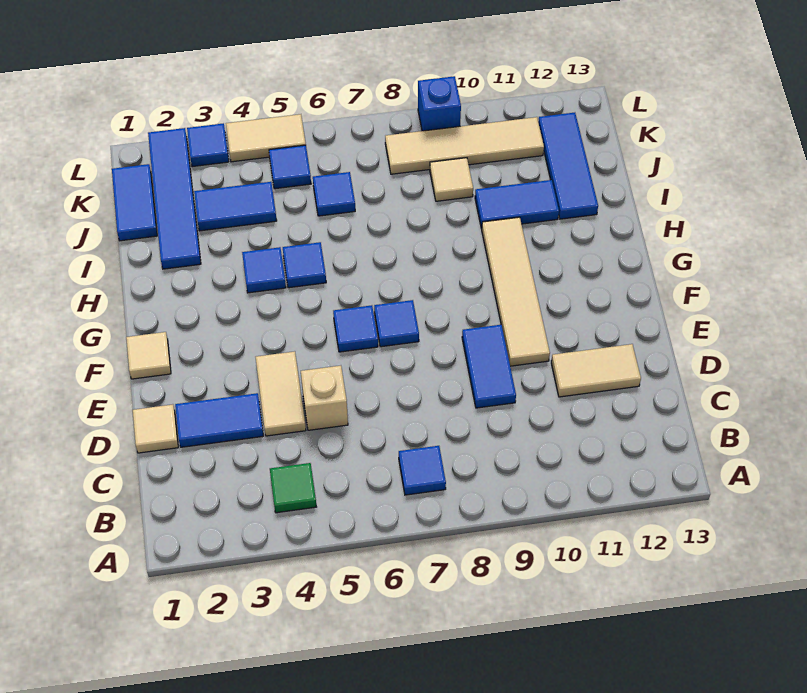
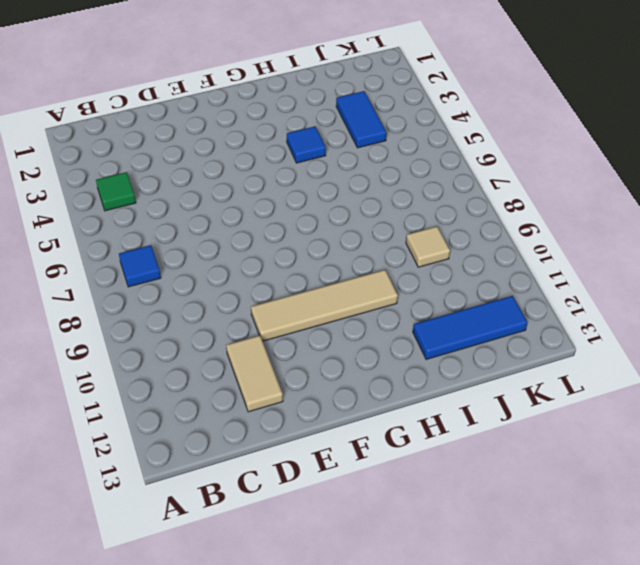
none -> tan tile D1 level 1
none -> blue tile D2:D3 level 1
none -> tan tile D4:E4 level 1

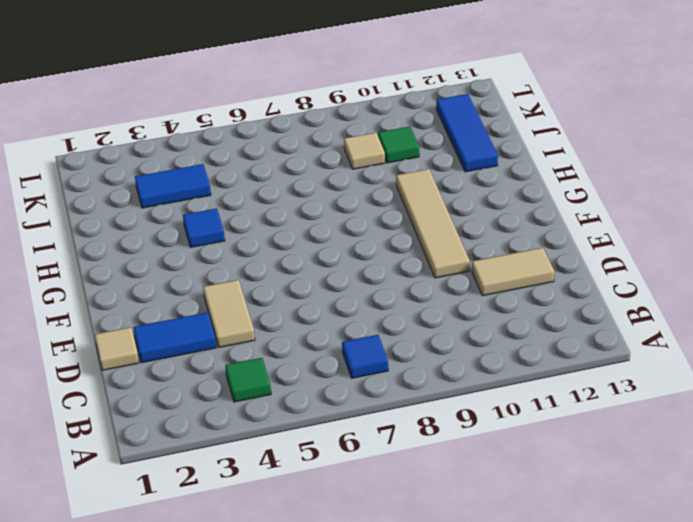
green tile J10 level 1 -> none
none -> tan brick D5 level 1
none -> blue tile D9:E9 level 1
none -> tan tile F1 level 1

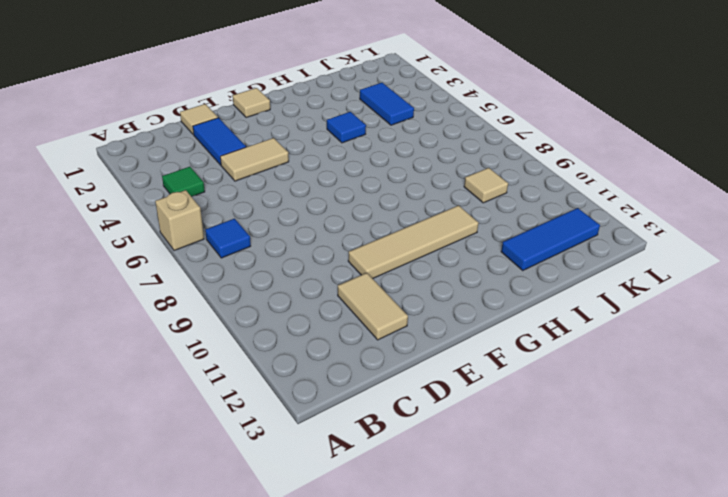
tan brick A6 level 1 -> tan brick D5 level 1
none -> blue tile D9:E9 level 1
none -> blue tile F6 level 1
none -> blue tile F7 level 1

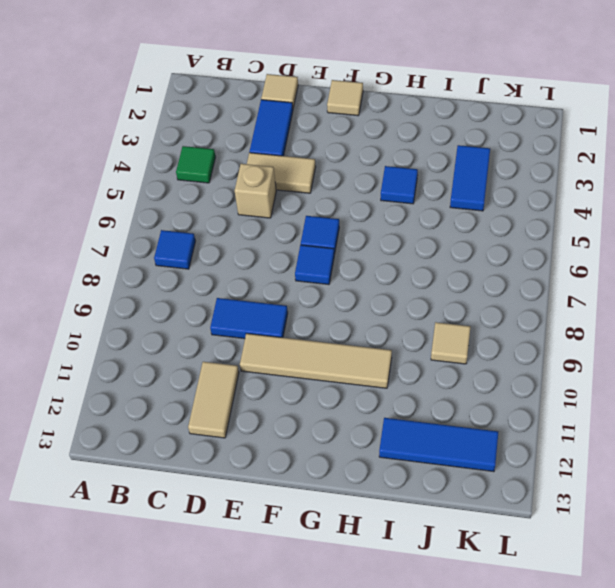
none -> blue tile H5 level 1
none -> blue tile I2:L2 level 1
none -> blue tile I10:I11 level 1

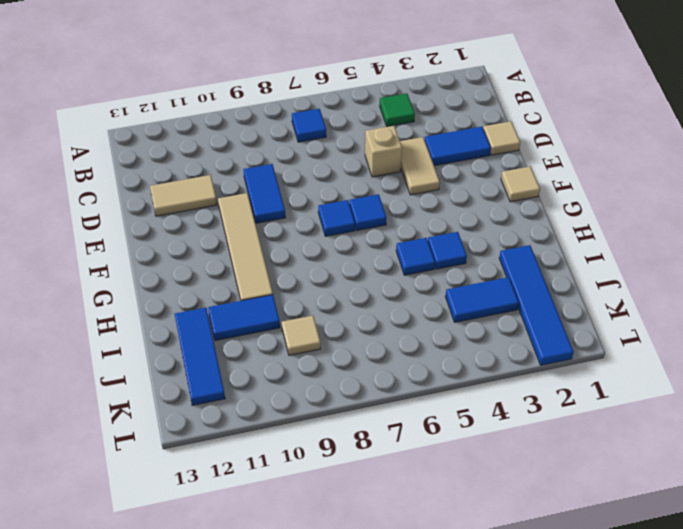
none -> blue tile J1:K1 level 1
none -> blue tile J6 level 1
none -> blue tile K5 level 1

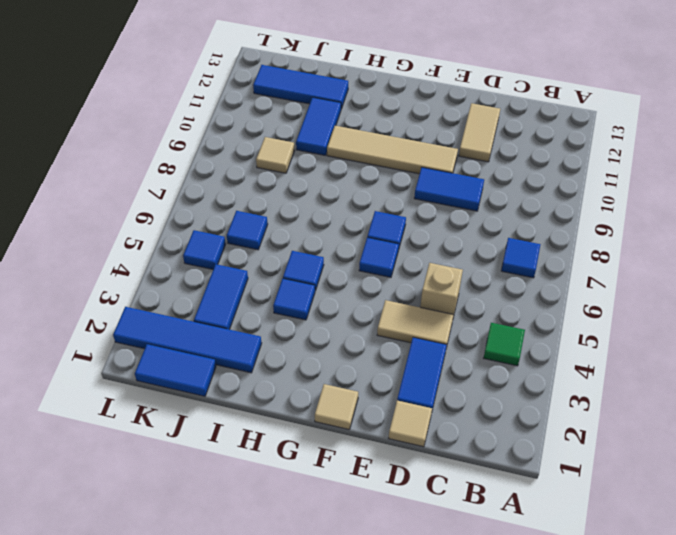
none -> tan tile K8:K11 level 1
none -> blue tile L3 level 1
none -> tan tile L4:L5 level 1

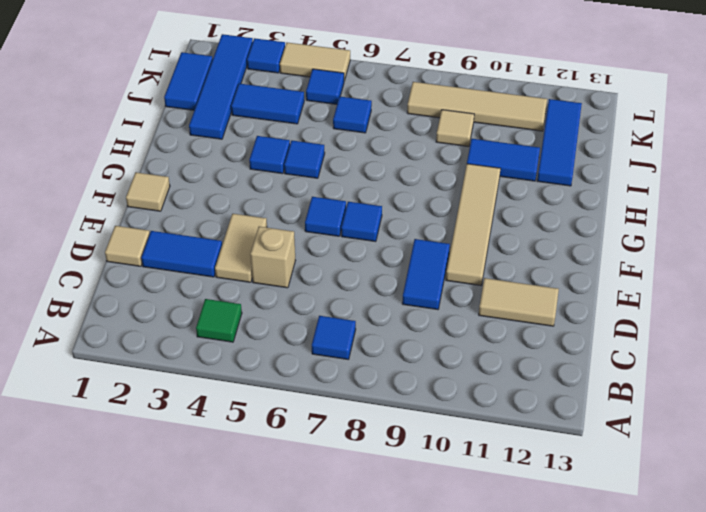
none -> blue brick L9 level 1

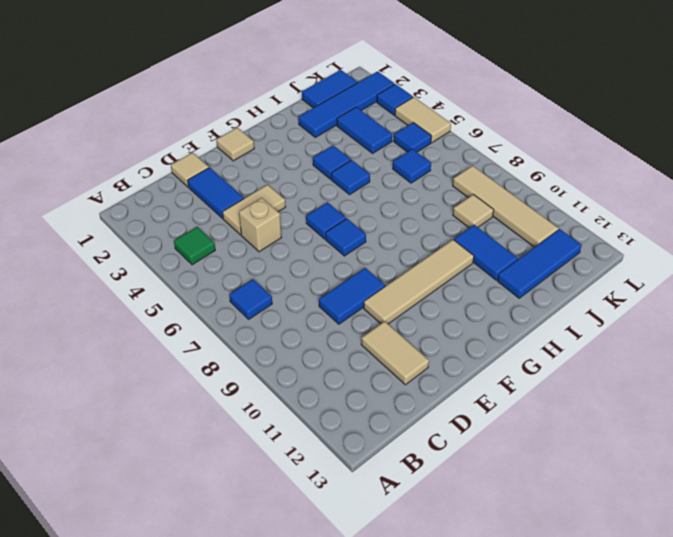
none -> blue brick L9 level 1

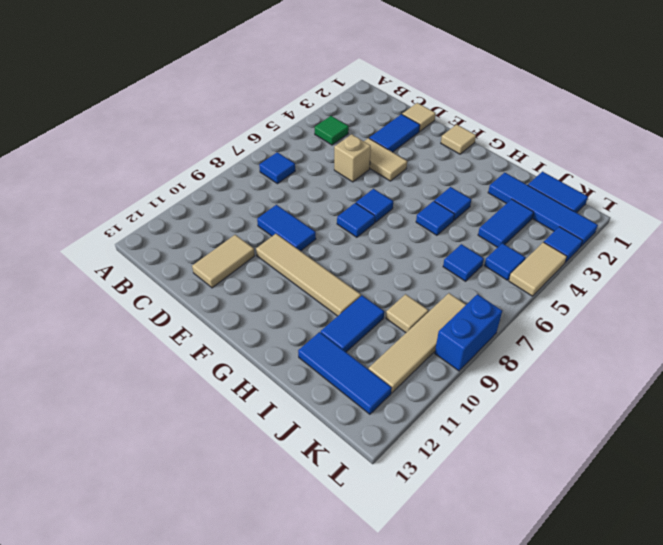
blue brick L8:L9 level 1 -> blue brick L9 level 1

